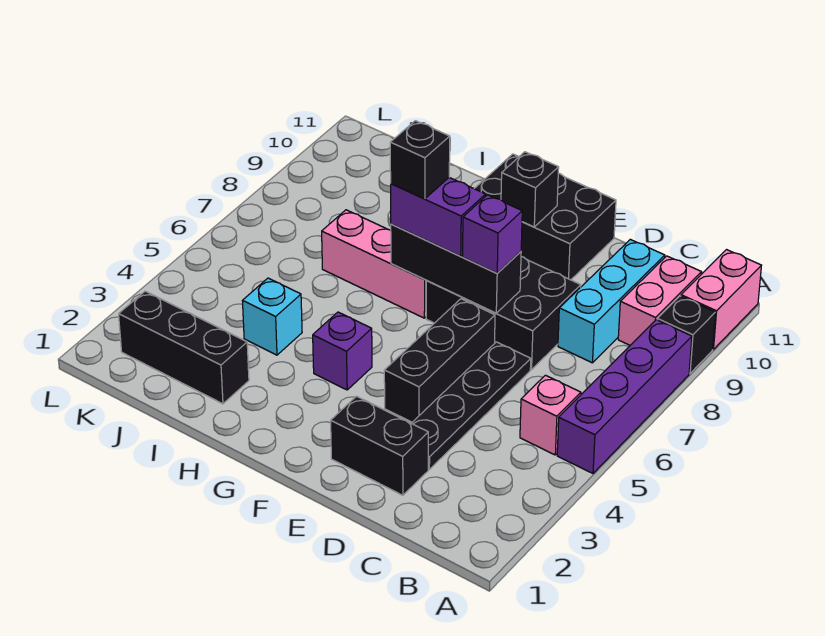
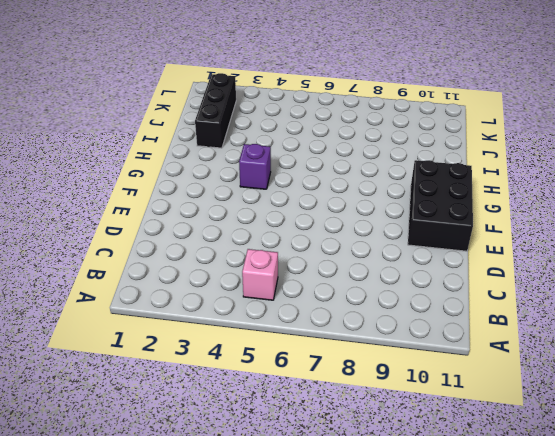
none -> purple brick A5:A8 level 1
none -> black brick A9 level 1
none -> pink brick A10:A11 level 1

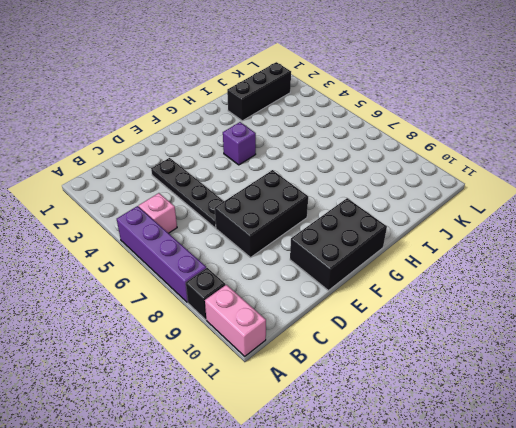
none -> pink brick B9:B10 level 1
none -> cyan brick C8:C10 level 1
none -> black brick D2:E2 level 1

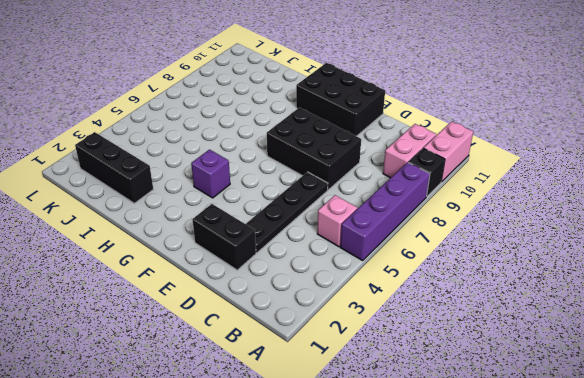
none -> cyan brick C8:C10 level 1
none -> black brick E4:E6 level 1
none -> pink brick G7:I7 level 1

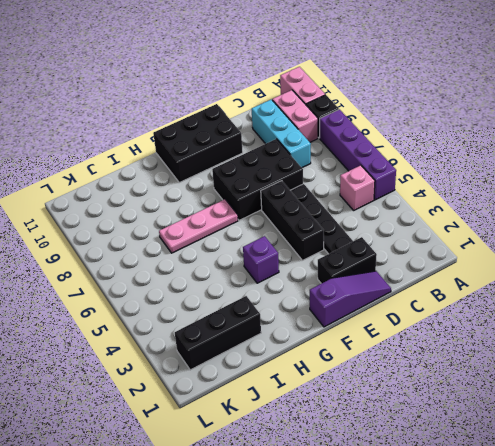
purple slope D1:F1 level 1 top F -> none
pink plate G7:I7 level 1 -> pink brick G7:I7 level 1
none -> cyan brick I4 level 1
none -> black brick E7:G7 level 2
none -> black brick F10 level 2

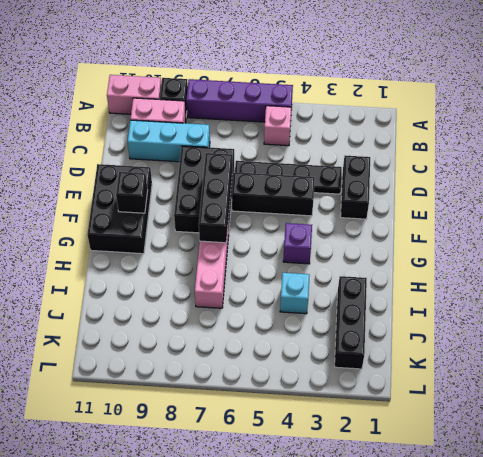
none -> purple brick E7 level 3
none -> purple brick F7:G7 level 3
none -> black brick G7 level 4

